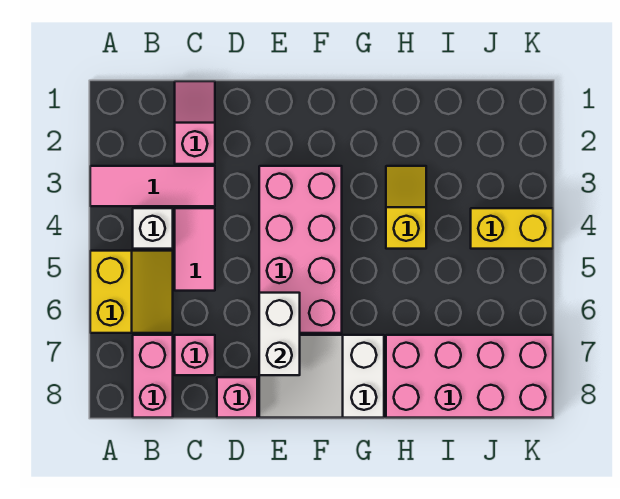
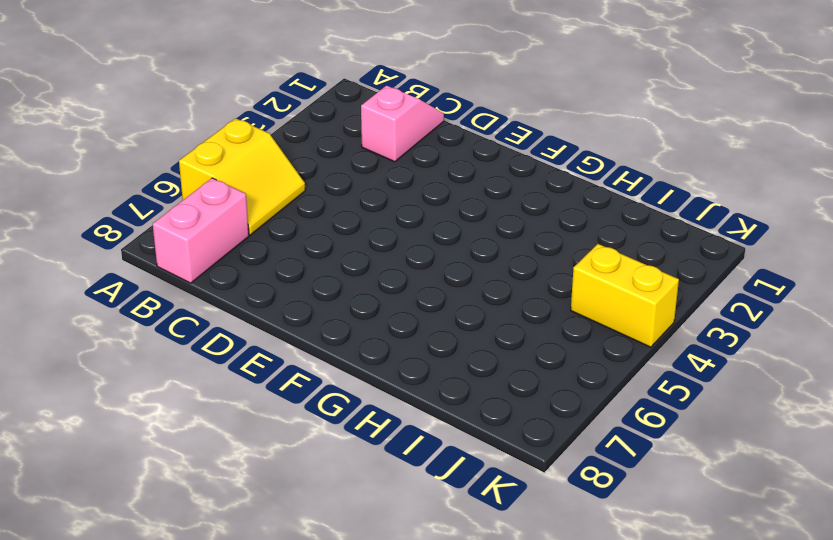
none -> pink tile A3:C3 level 1
none -> white brick B4 level 1
none -> pink tile C4:C5 level 1

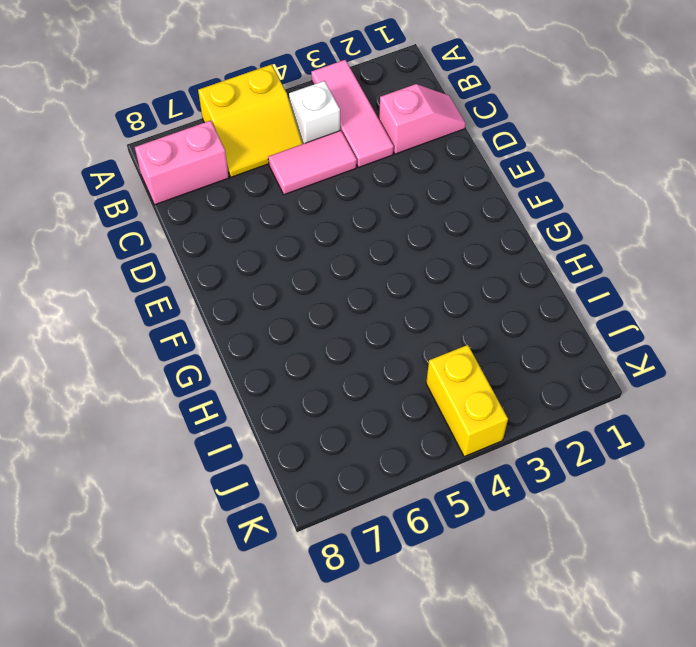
none -> pink brick C7 level 1
none -> pink brick D8 level 1
none -> pink brick E3:F6 level 1

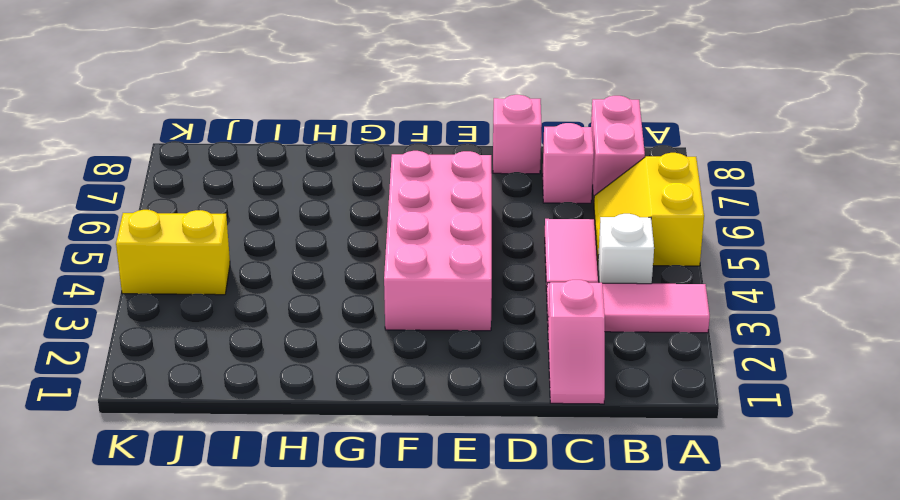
none -> white slope E7:G8 level 1 top G
none -> yellow slope H3:H4 level 1 top 4
none -> pink brick H7:K8 level 1

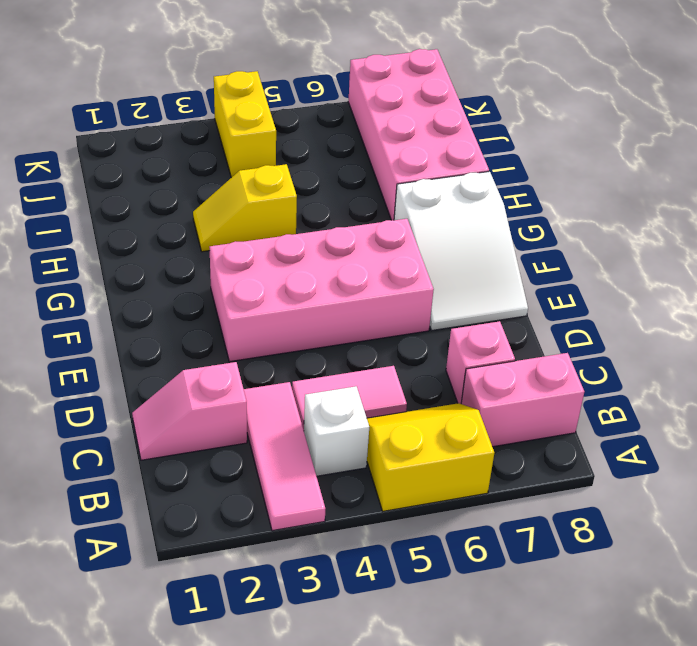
none -> pink brick D8 level 1
none -> white brick E6:E7 level 2

